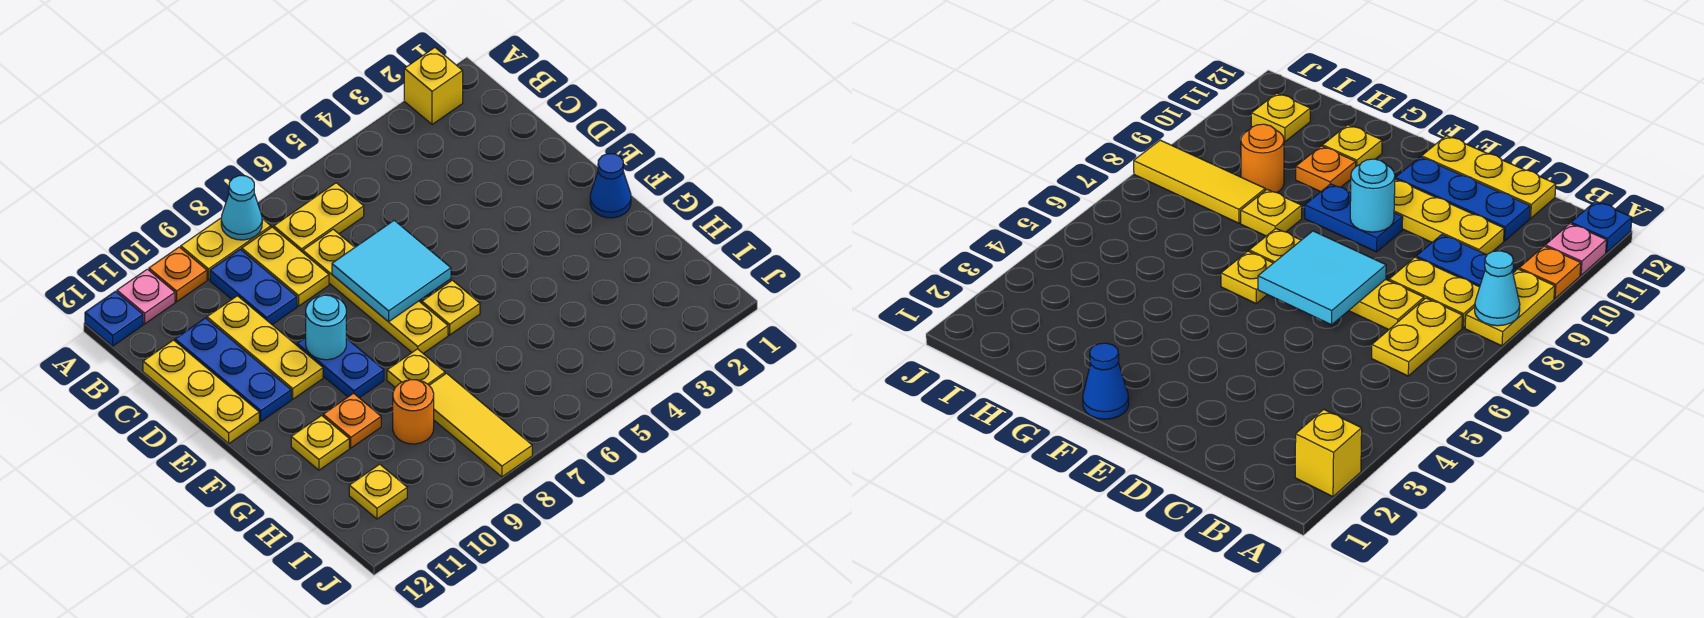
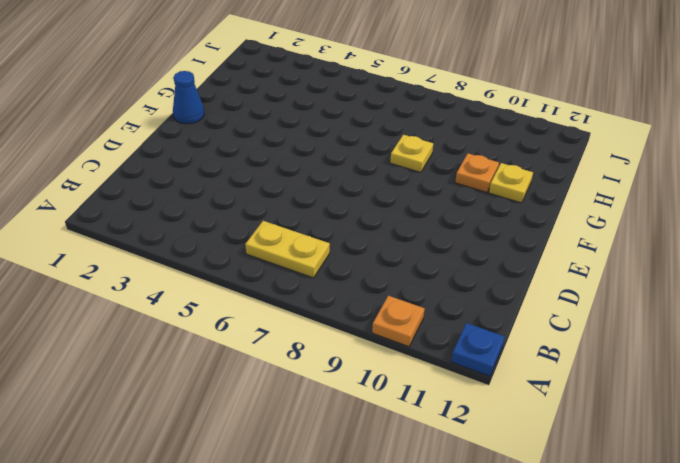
none -> yellow brick A2 level 1
none -> yellow plate A8:A9 level 1
none -> pink plate A11 level 1

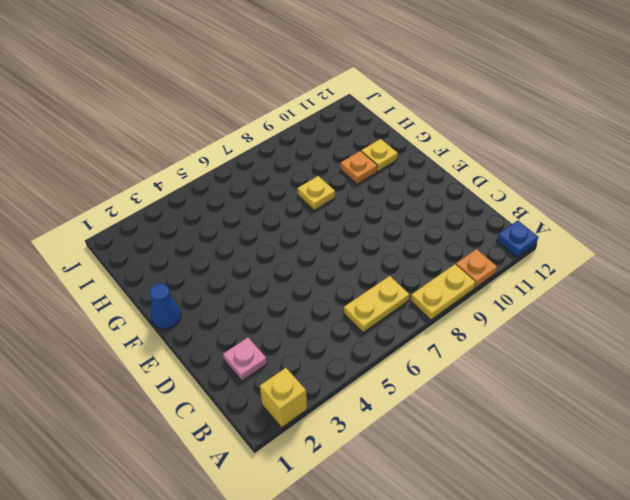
pink plate C2 level 1 -> pink plate A11 level 1
none -> yellow plate B8:C8 level 1
none -> blue plate B9:C9 level 1
none -> yellow plate C7:F7 level 1

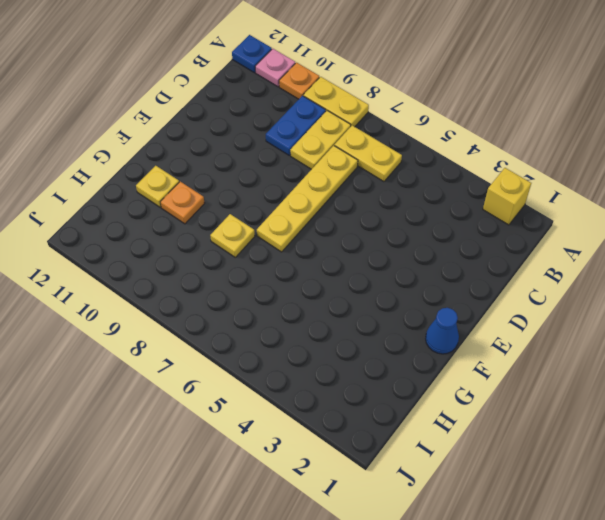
none -> yellow plate C10:E10 level 1
none -> blue plate C11:E11 level 1
none -> yellow plate C12:E12 level 1

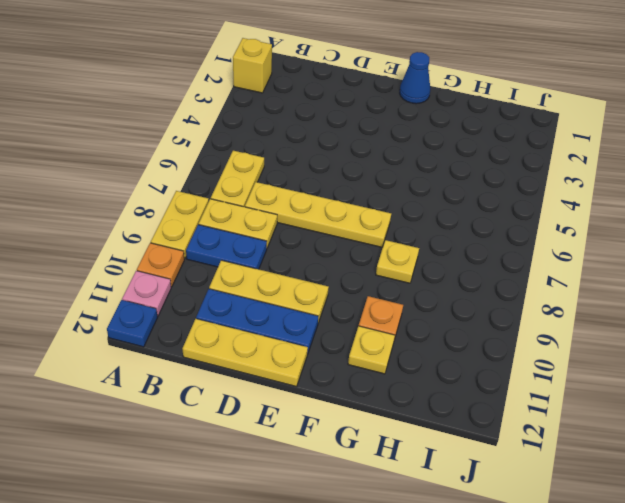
none -> blue plate E9:F9 level 1
none -> yellow plate F6 level 1
none -> yellow tile H8:J8 level 1

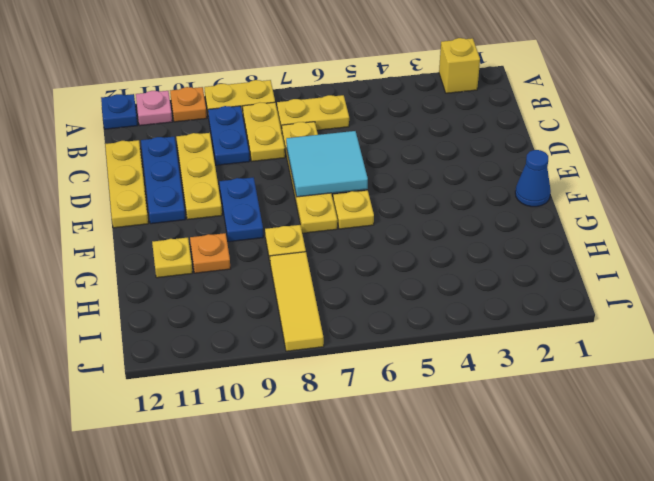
none -> orange round brick H9 level 1
none -> yellow plate I11 level 1
none -> cyan cone A8 level 2

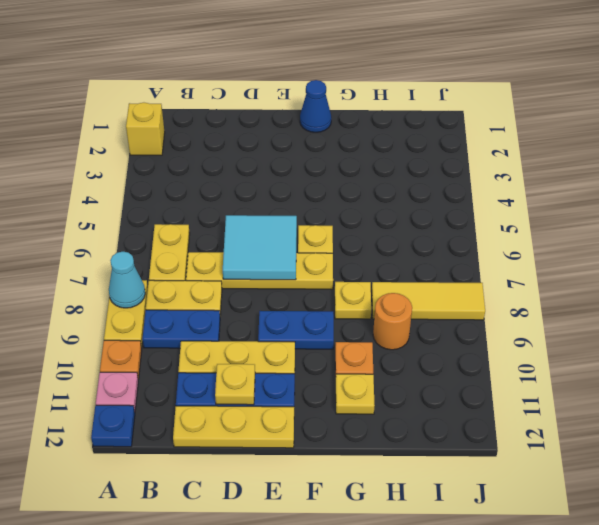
yellow plate D11 level 2 -> yellow plate I11 level 1
none -> cyan round brick E9 level 2

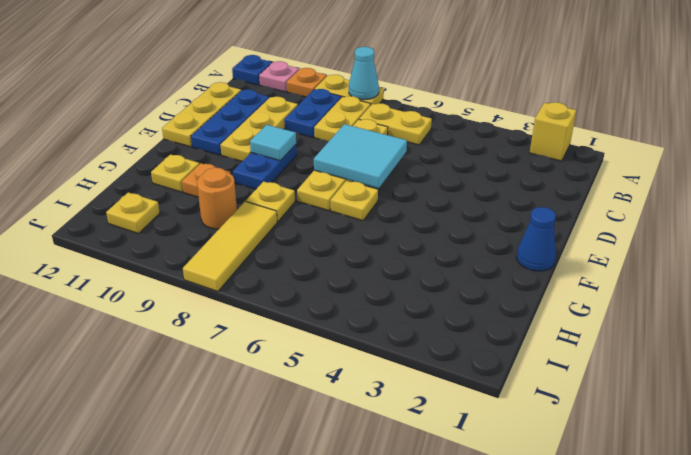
cyan tile E9 level 2 -> cyan round brick E9 level 2

